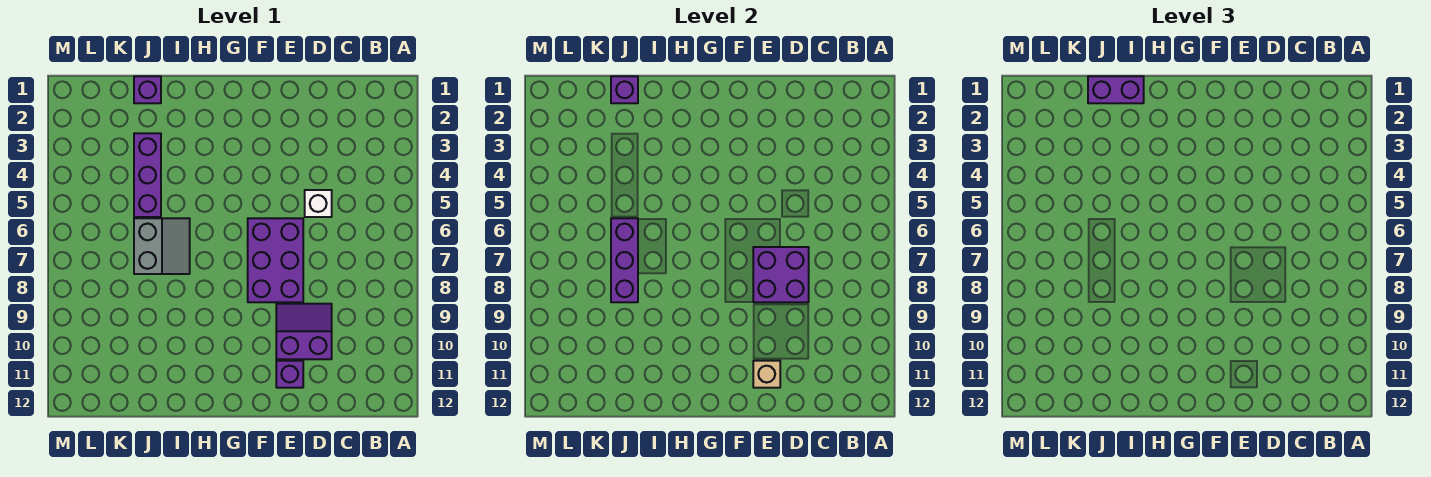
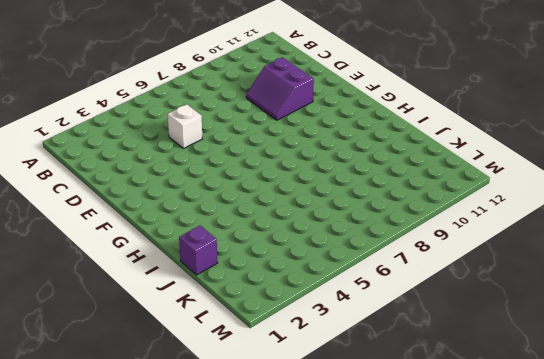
none -> purple brick E6:F8 level 1
none -> purple brick E11 level 1
none -> grey slope I6:J7 level 1 top J

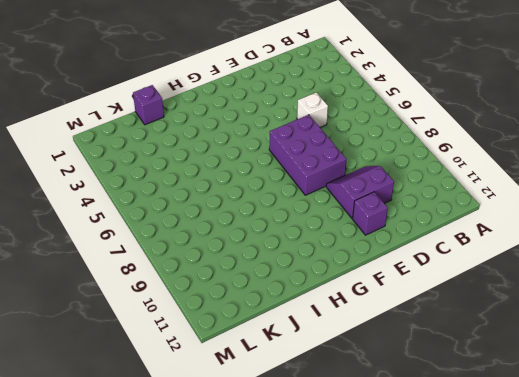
none -> grey slope I6:J7 level 1 top J
none -> purple brick J3:J5 level 1
none -> purple brick D7:E8 level 2

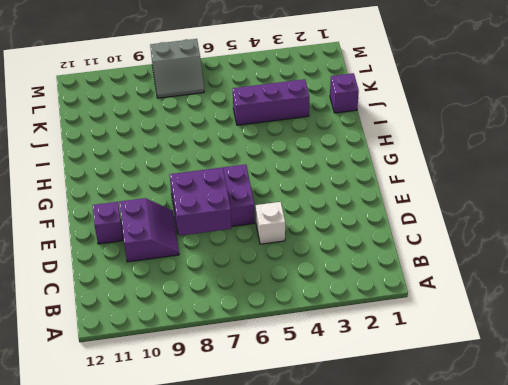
grey slope L7:M8 level 1 top M -> grey slope I6:J7 level 1 top J
none -> tan brick E11 level 2
none -> purple brick J1 level 2
none -> purple brick J6:J8 level 2

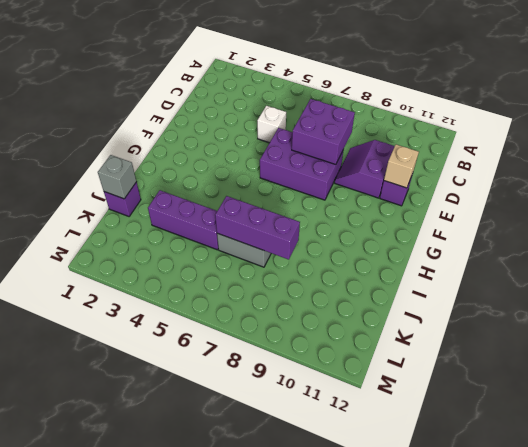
grey brick J1 level 2 -> purple brick J1 level 2
none -> purple brick I1:J1 level 3

